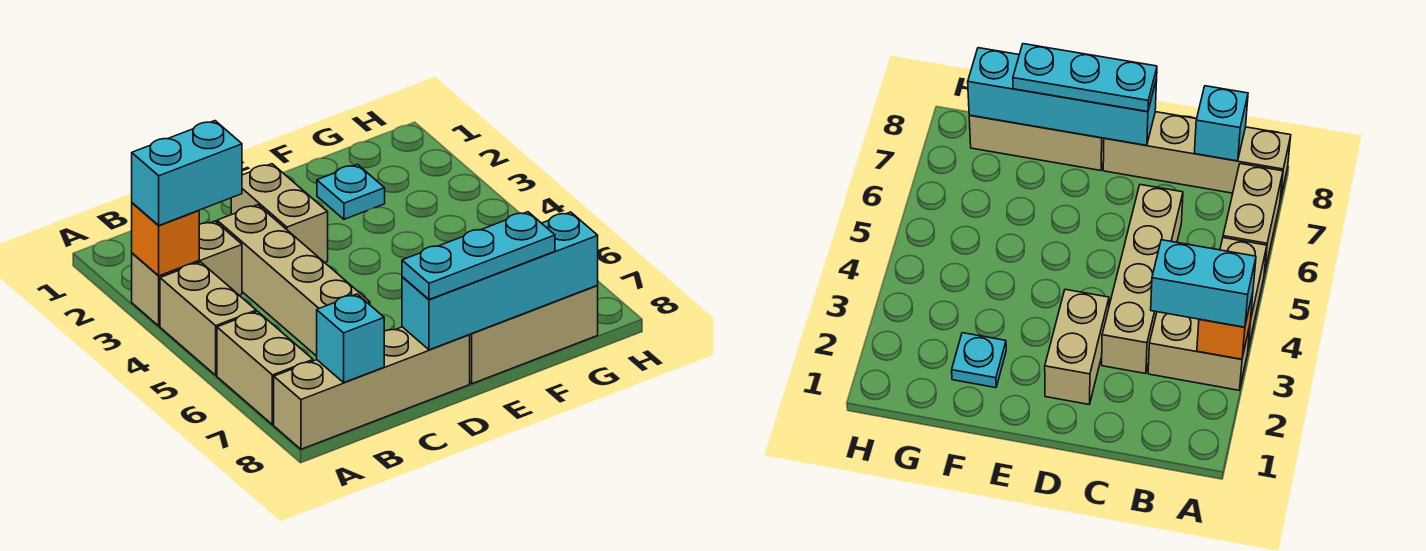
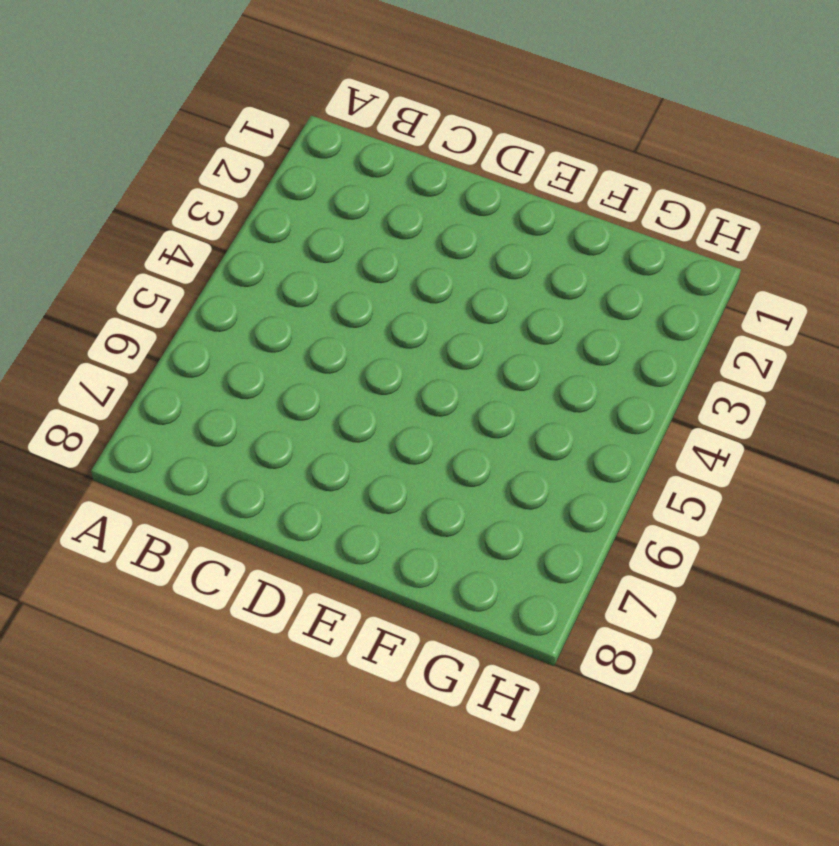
none -> tan brick A3:B3 level 1
none -> tan brick A4:A5 level 1
none -> tan brick A6:A7 level 1

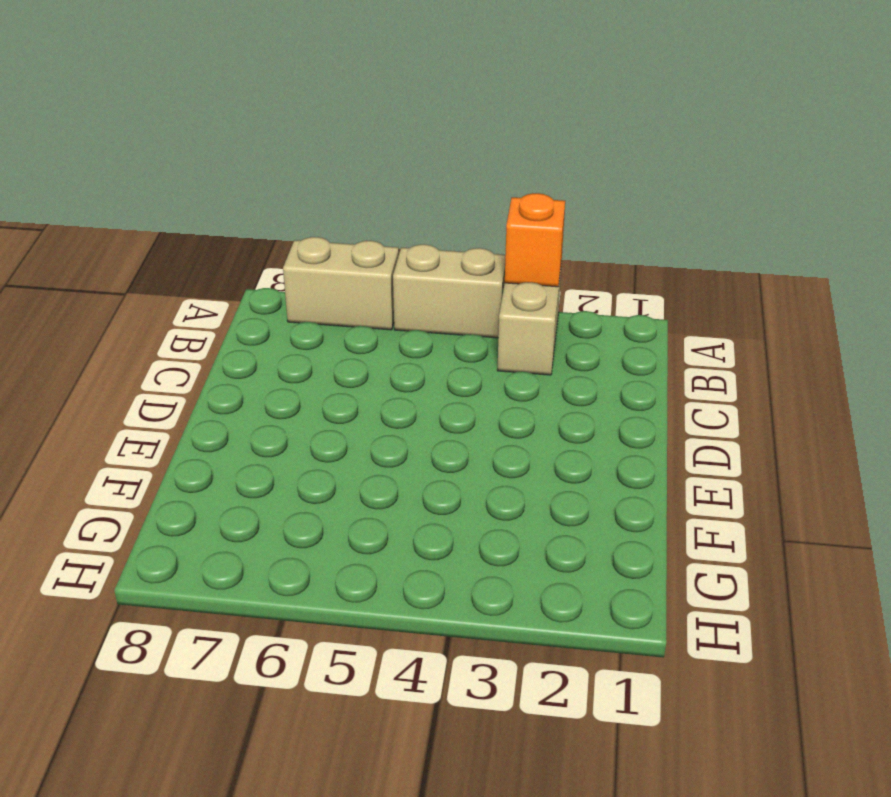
none -> tan brick A8:D8 level 1
none -> tan brick C3:C6 level 1
none -> tan brick D2:D3 level 1

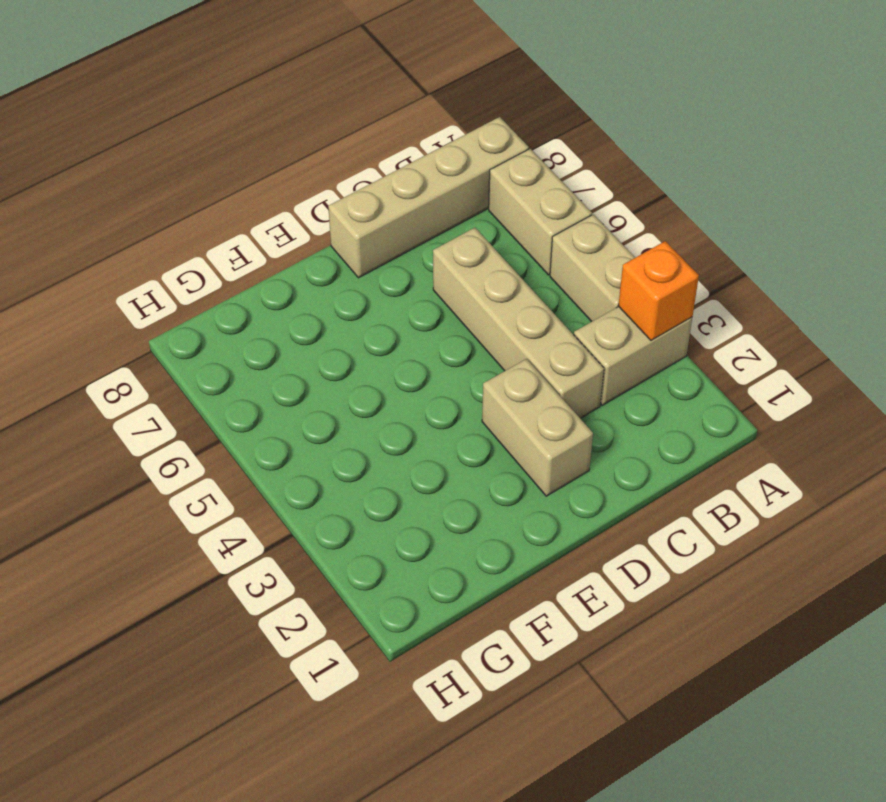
none -> tan brick E8:G8 level 1
none -> cyan plate F2 level 1
none -> cyan brick B8 level 2

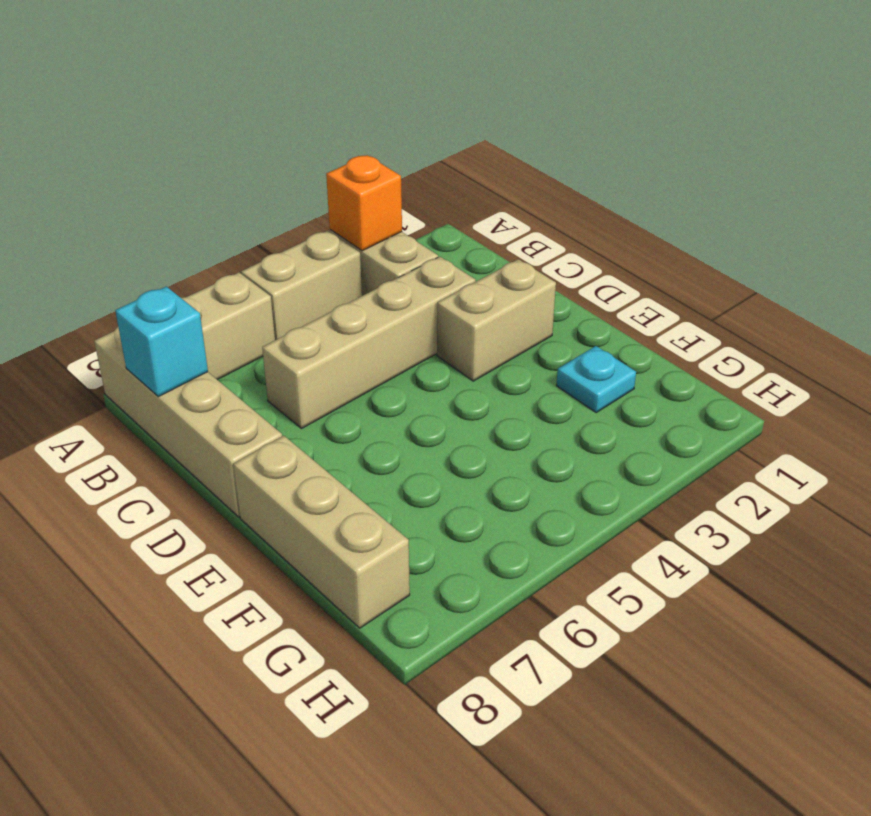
none -> cyan brick D8:G8 level 2
none -> cyan brick A3:B3 level 3
none -> cyan plate D8:F8 level 3

